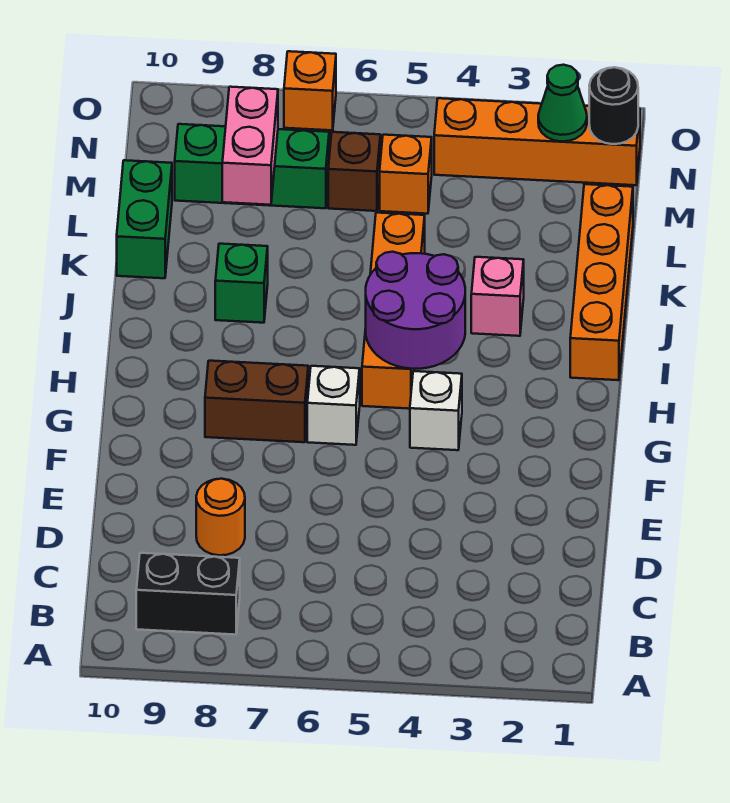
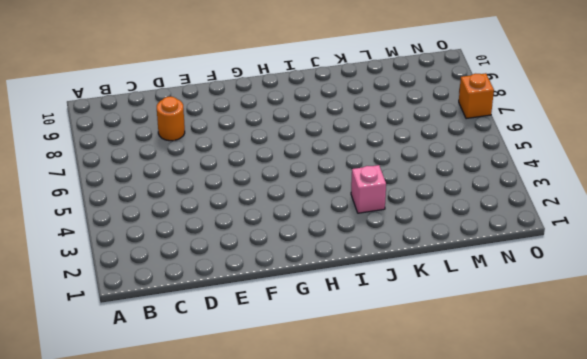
none -> black brick B8:B9 level 1
none -> white brick G4 level 1
none -> white brick G6 level 1

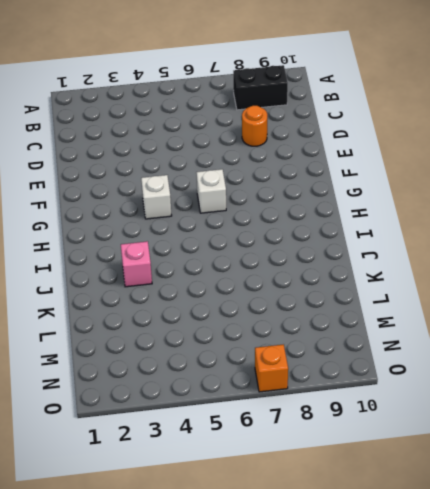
none -> brown brick G7:G8 level 1
none -> orange brick H5:K5 level 1
none -> orange brick I1:L1 level 1

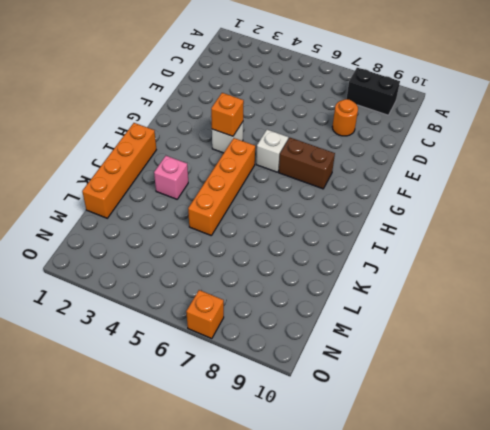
orange brick G4 level 2 -> orange brick M5 level 1
none -> green brick J8 level 1
none -> green brick K10:L10 level 1
none -> brown brick M6 level 1

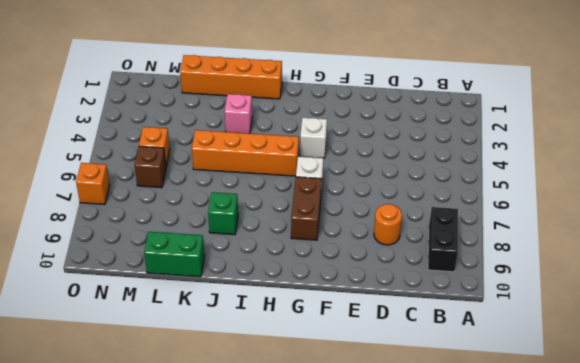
none -> green brick M7:M9 level 1
none -> orange brick N1:N4 level 1
none -> purple round brick H4:I5 level 2

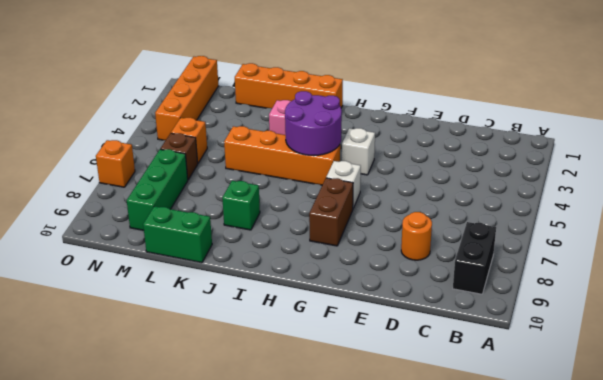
none -> pink brick L8:M8 level 2
none -> black round brick N1 level 2
none -> green cone N2 level 2

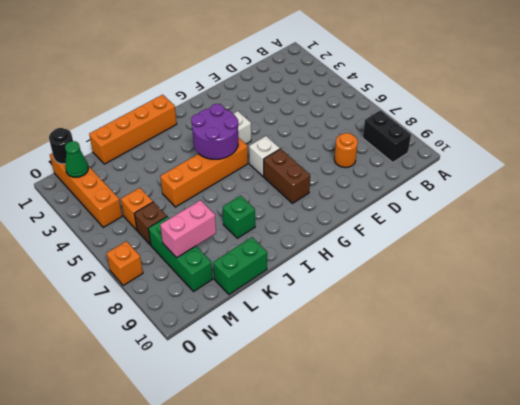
none -> pink brick J3 level 1

